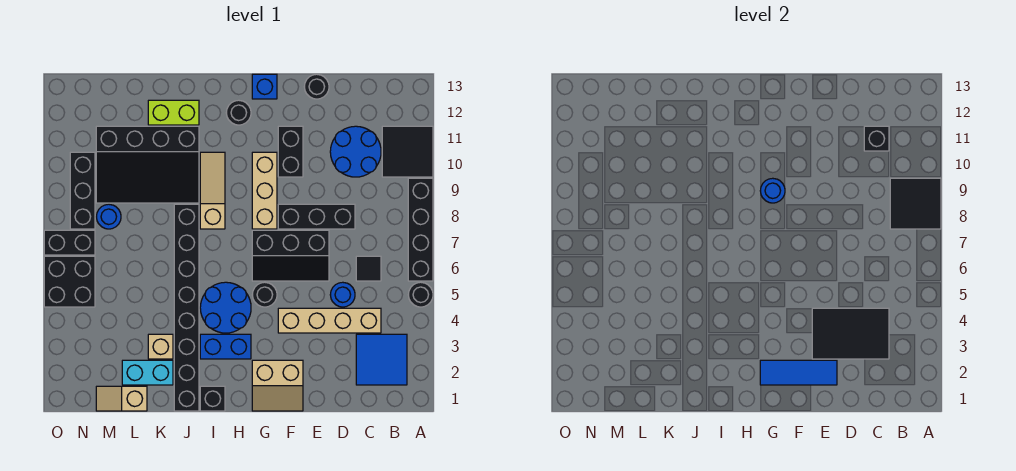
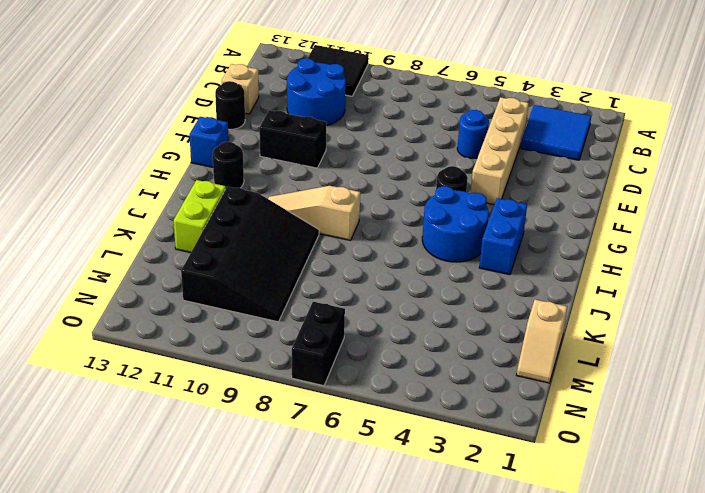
tan brick D13 level 1 -> tan brick K3 level 1
none -> black round brick A5 level 1
none -> black brick A6:A9 level 1
none -> black tile C6 level 1
none -> black brick D8:F8 level 1

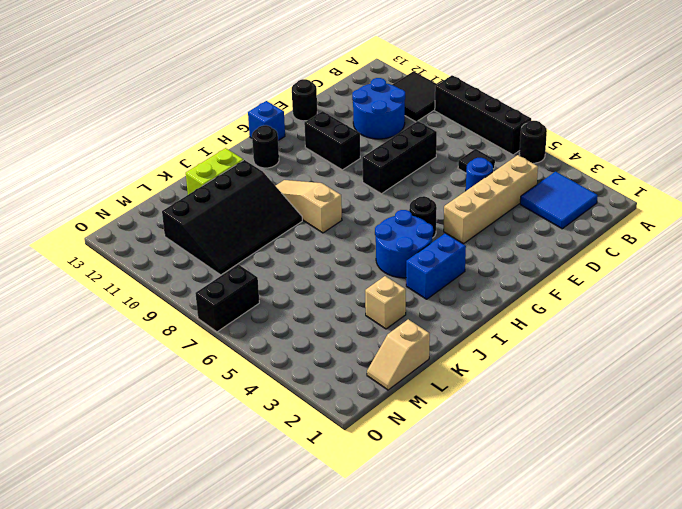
none -> black slope E6:G7 level 1 top 7
none -> tan slope F1:G2 level 1 top 2
none -> tan brick G8:G10 level 1
none -> black brick I1 level 1

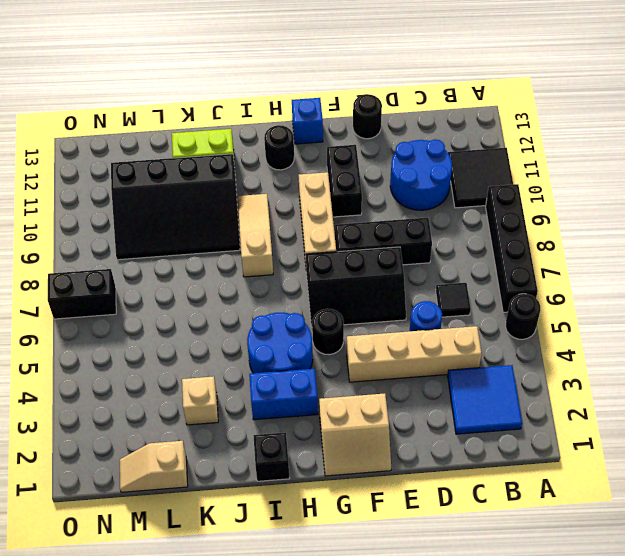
none -> black brick J1:J8 level 1
none -> cyan brick K2:L2 level 1
none -> blue round brick M8 level 1
none -> black brick N5:O6 level 1

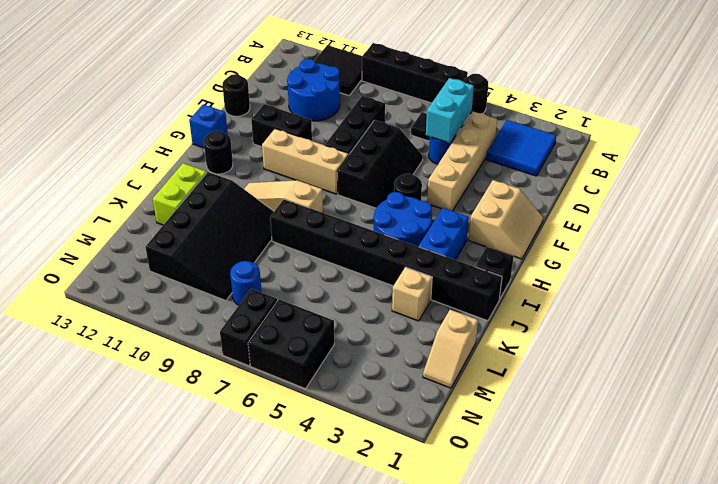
cyan brick C5:D5 level 2 -> cyan brick K2:L2 level 1
none -> black brick N8:N10 level 1
none -> black tile A8:B9 level 2
none -> black tile C3:E4 level 2
none -> black brick C11 level 2

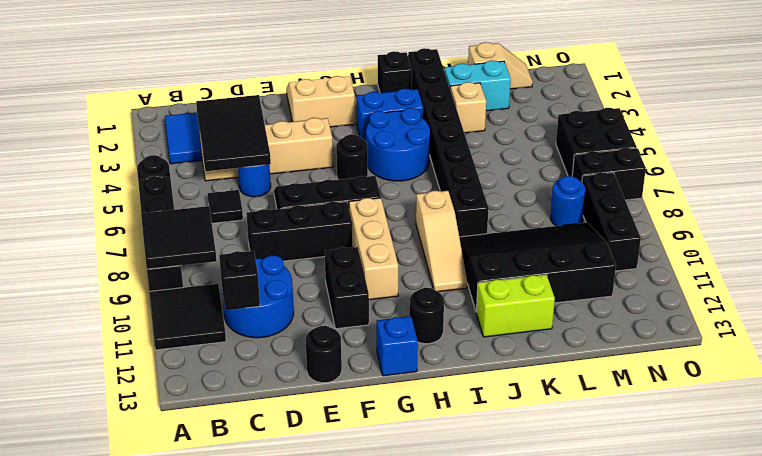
black tile C3:D5 level 2 -> black tile C3:E4 level 2
none -> blue tile E2:G2 level 2
none -> blue round brick G9 level 2

